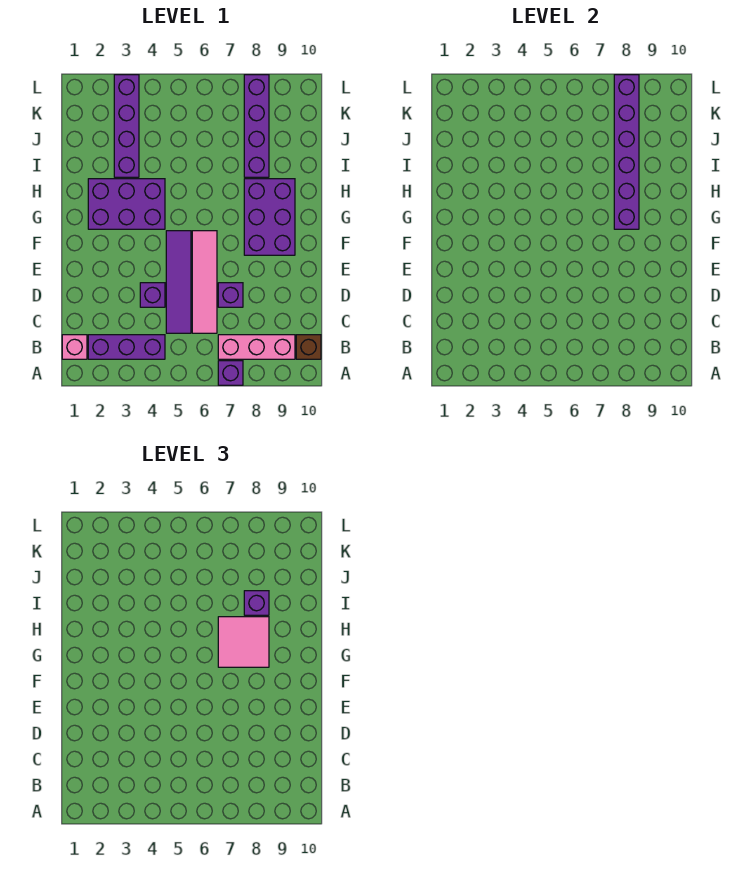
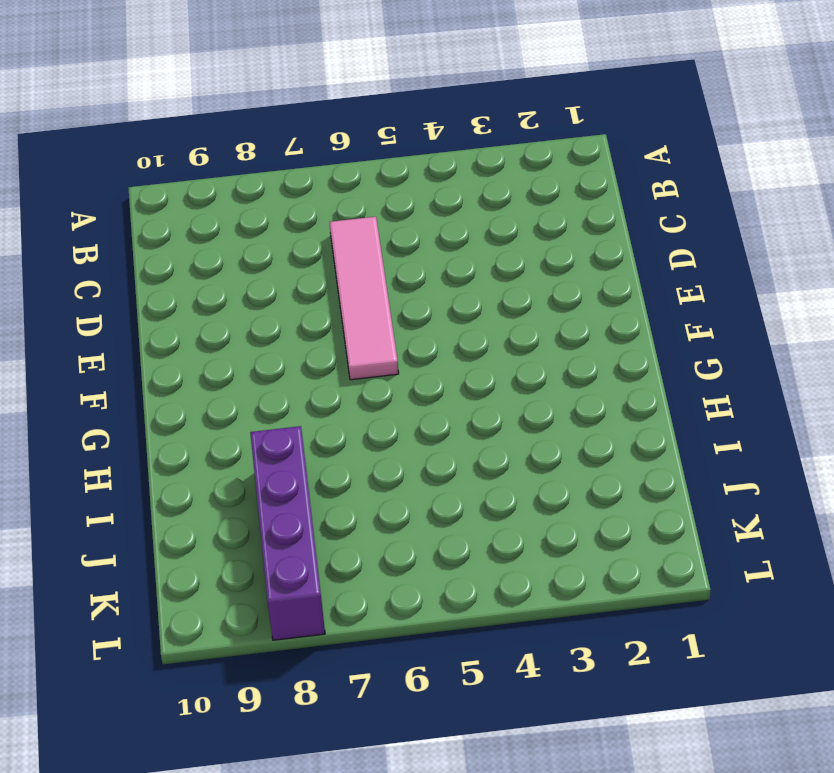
none -> purple brick A7 level 1
none -> pink brick B1 level 1
none -> purple brick B2:B4 level 1

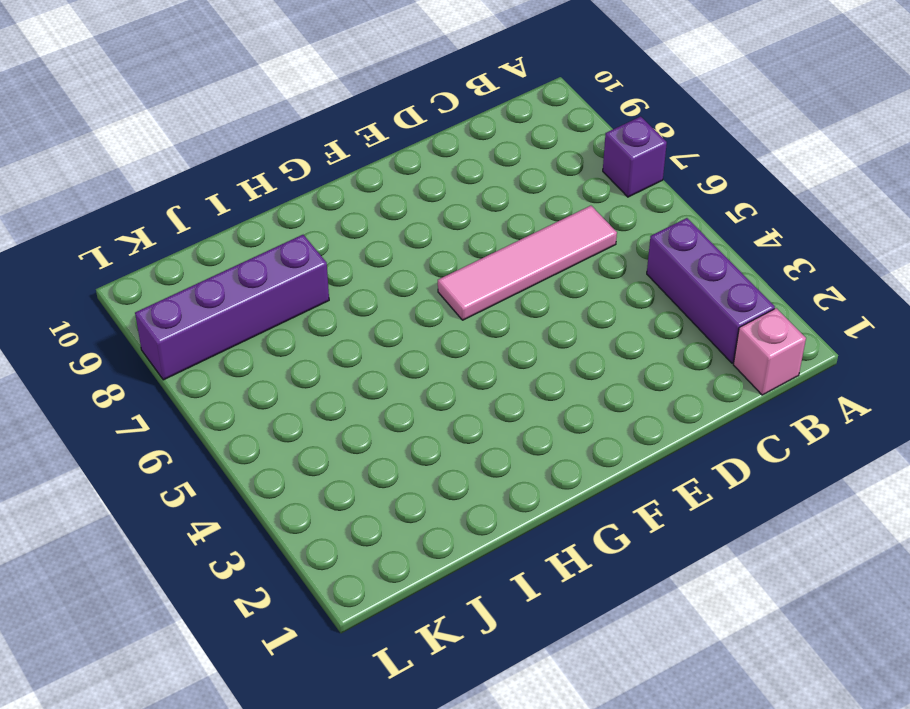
none -> pink brick B7:B9 level 1
none -> brown brick B10 level 1
none -> purple tile C5:F5 level 1

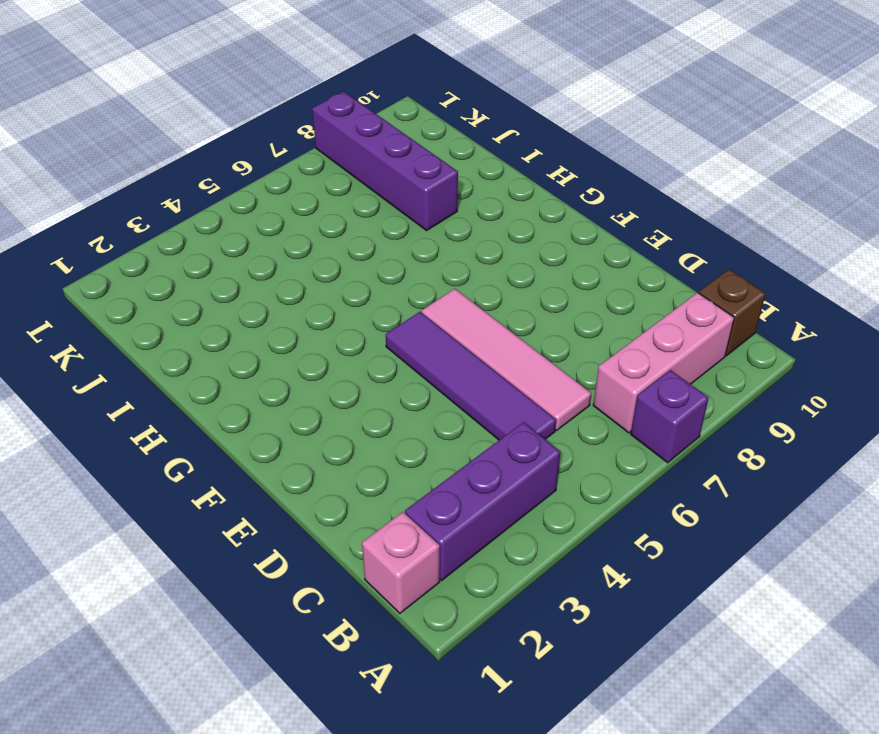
none -> purple brick D4 level 1
none -> purple brick D7 level 1
none -> purple brick F8:H9 level 1

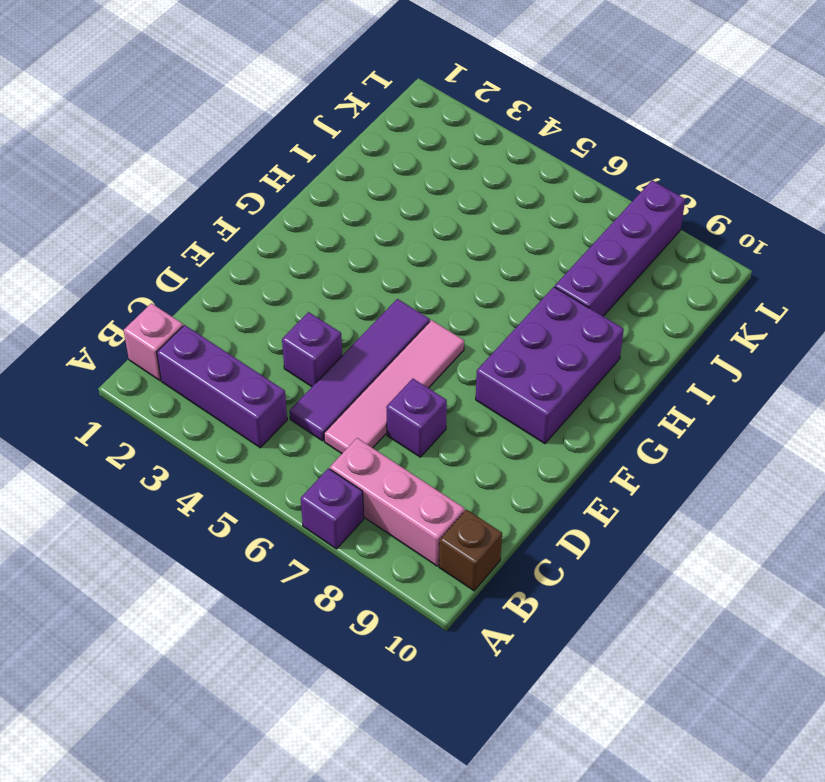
none -> purple brick G2:H4 level 1
none -> purple brick I3:L3 level 1
none -> purple brick G8:L8 level 2

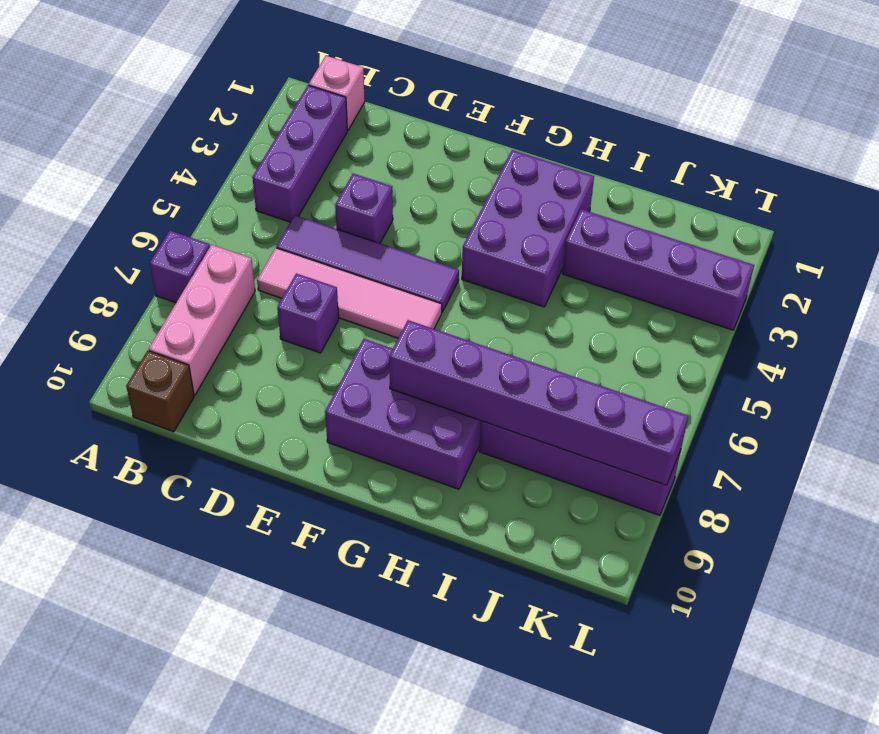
none -> pink tile G7:H8 level 3
none -> purple brick I8 level 3

